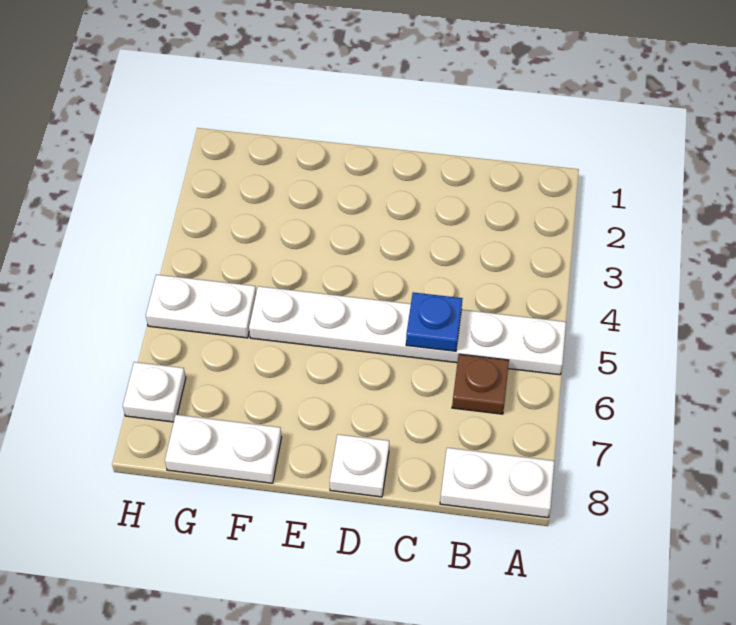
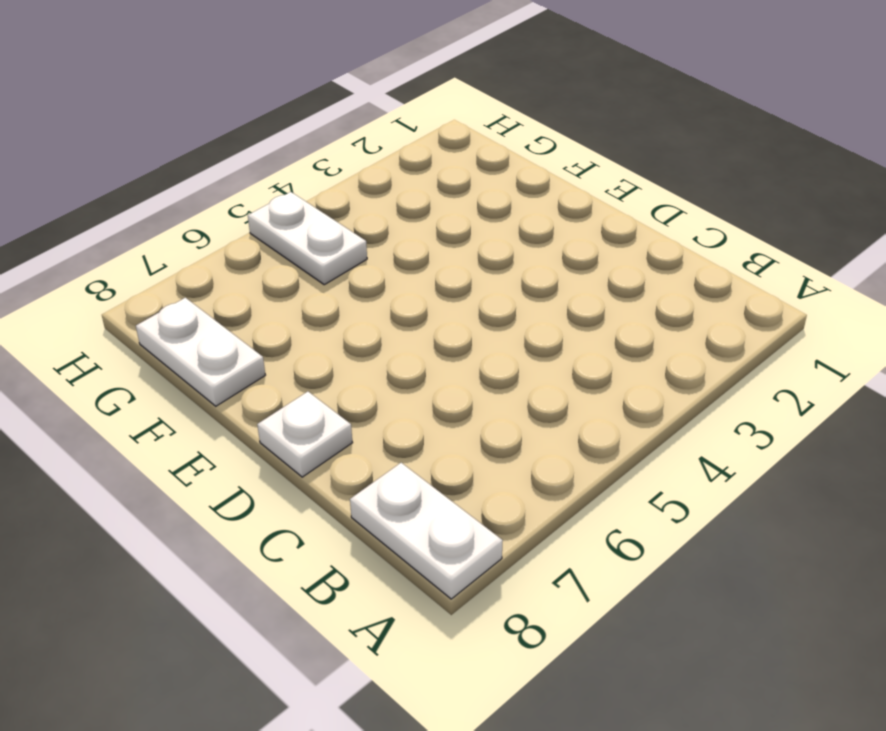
none -> white plate A5:F5 level 1
none -> brown plate B6 level 1

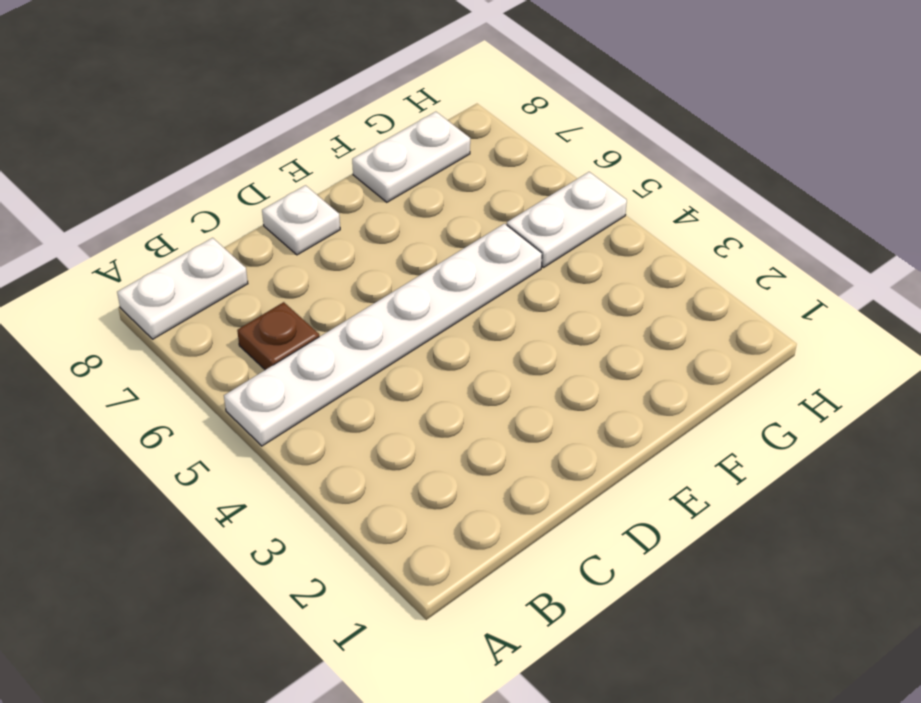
none -> white plate H7 level 1
none -> blue plate C5 level 2

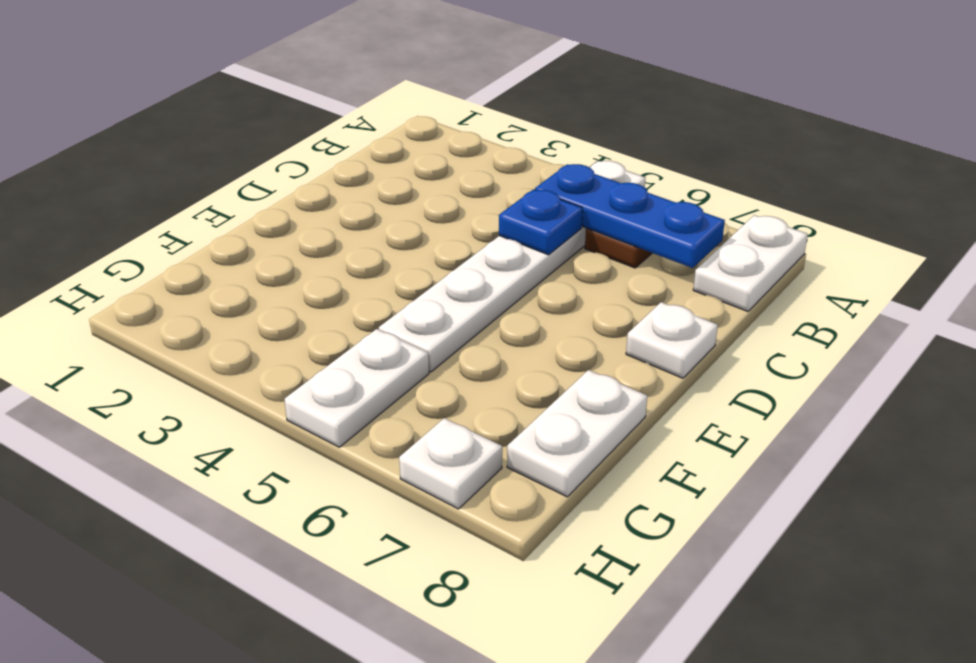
blue plate B5:B7 level 2 -> none

